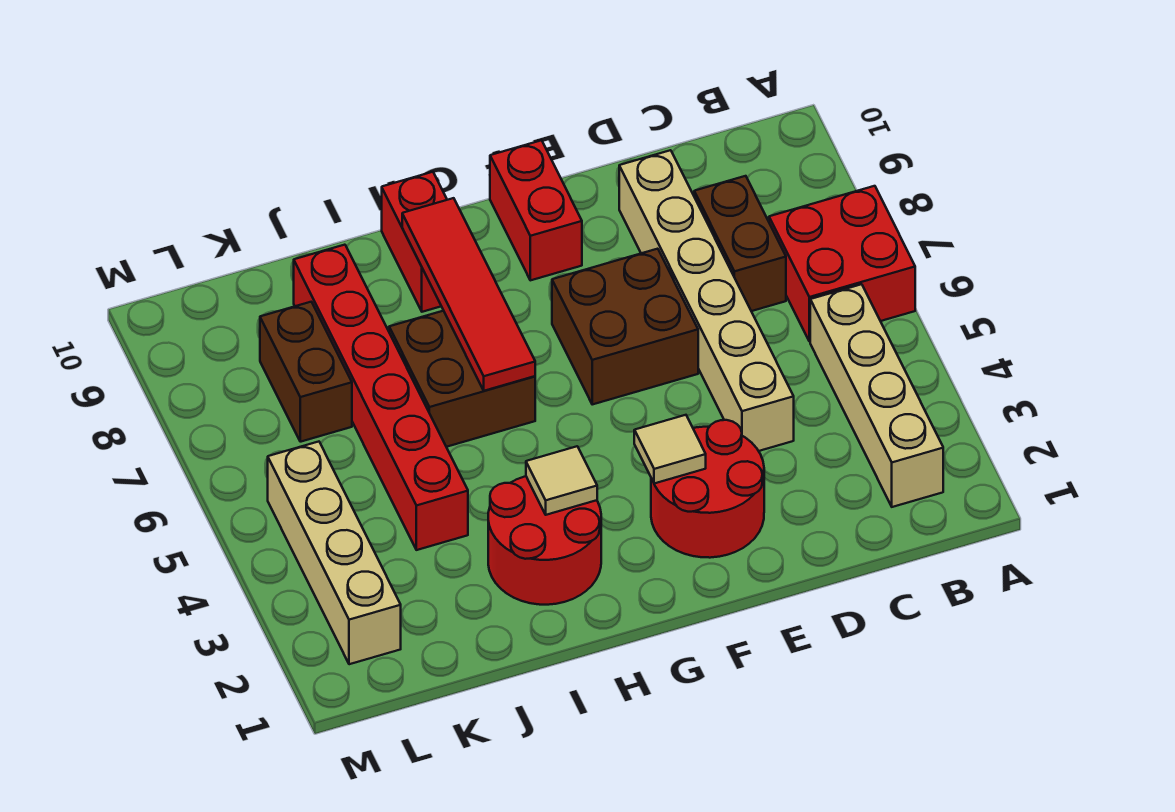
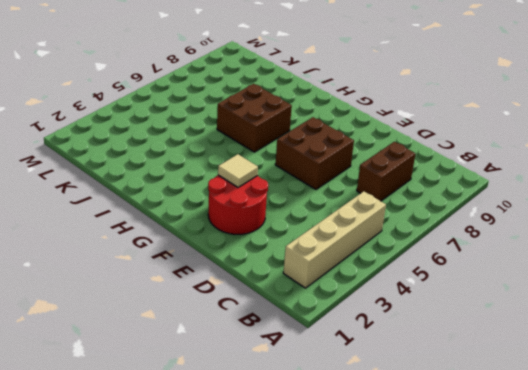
none -> red brick A6:B7 level 1
none -> tan brick D4:D9 level 1
none -> red brick F9:F10 level 1

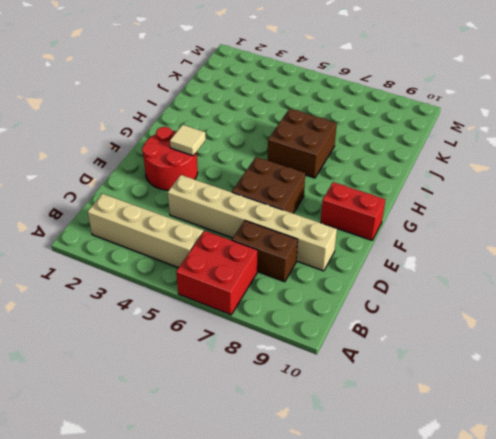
none -> red round brick H2:I3 level 1
none -> red brick H9:H10 level 1
none -> red brick J4:J9 level 1

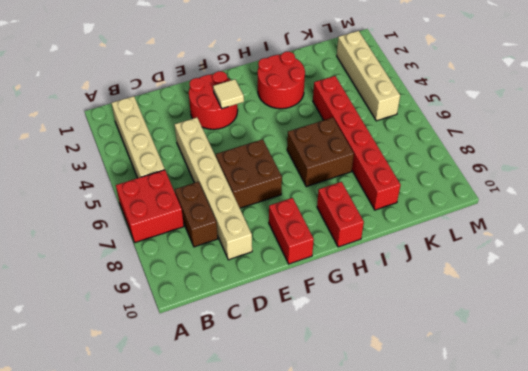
none -> brown brick K7:K8 level 1
none -> tan tile H3 level 2
none -> red tile H6:H9 level 2

